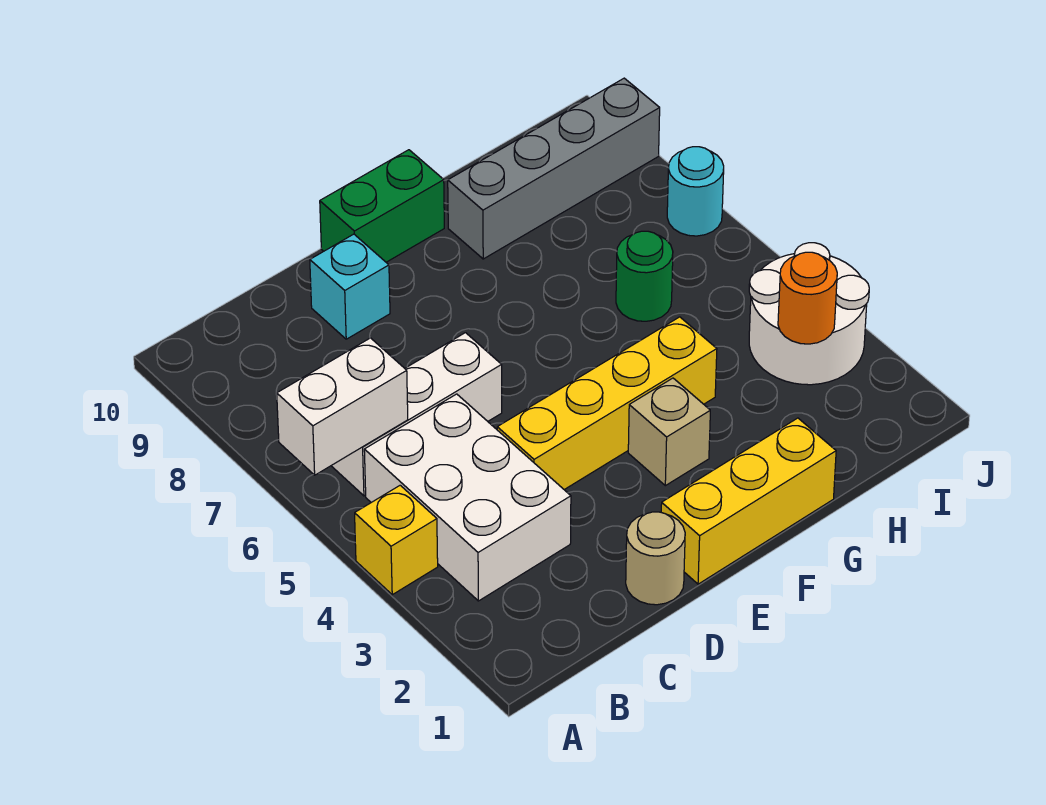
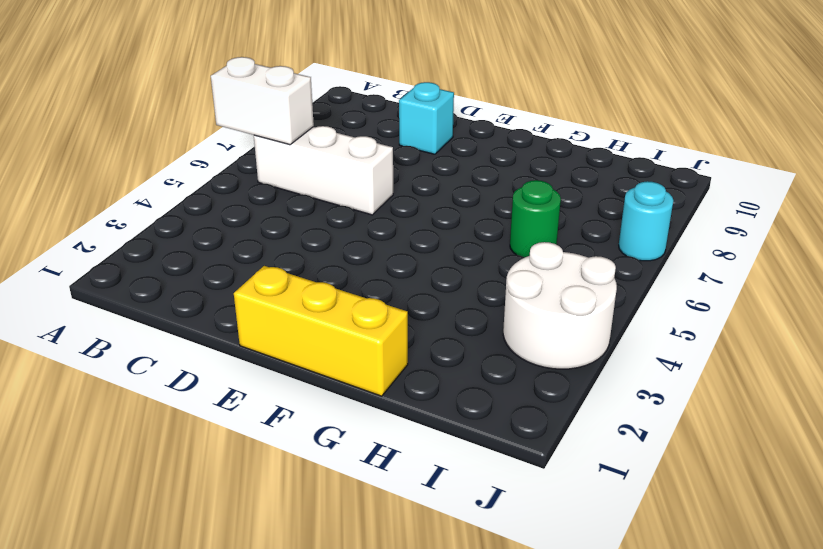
none -> yellow brick A4 level 1
none -> white brick B3:C5 level 1
none -> tan round brick D1 level 1

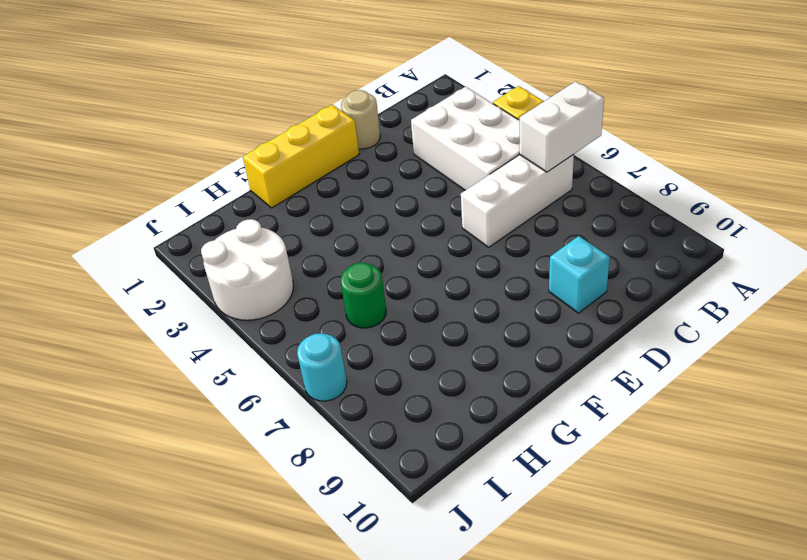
none -> yellow brick D4:G4 level 1
none -> green brick E10:F10 level 1
none -> tan brick F3 level 1

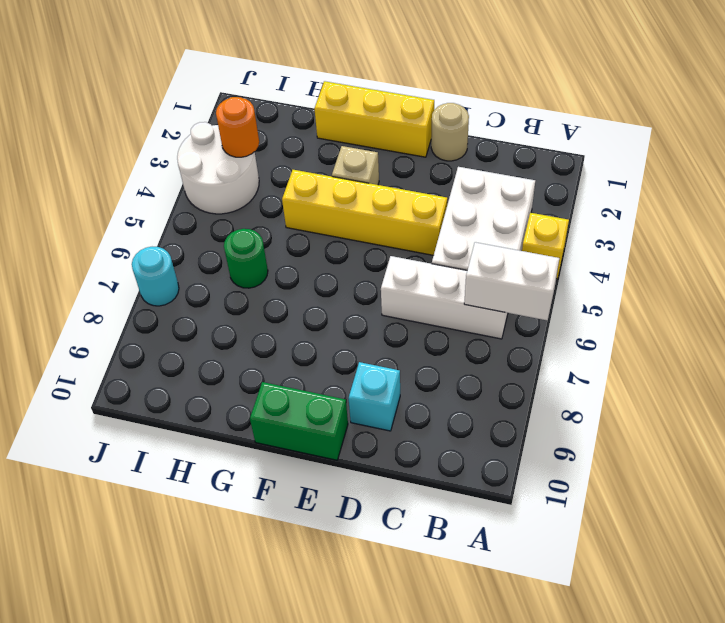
none -> grey brick G9:J9 level 1

